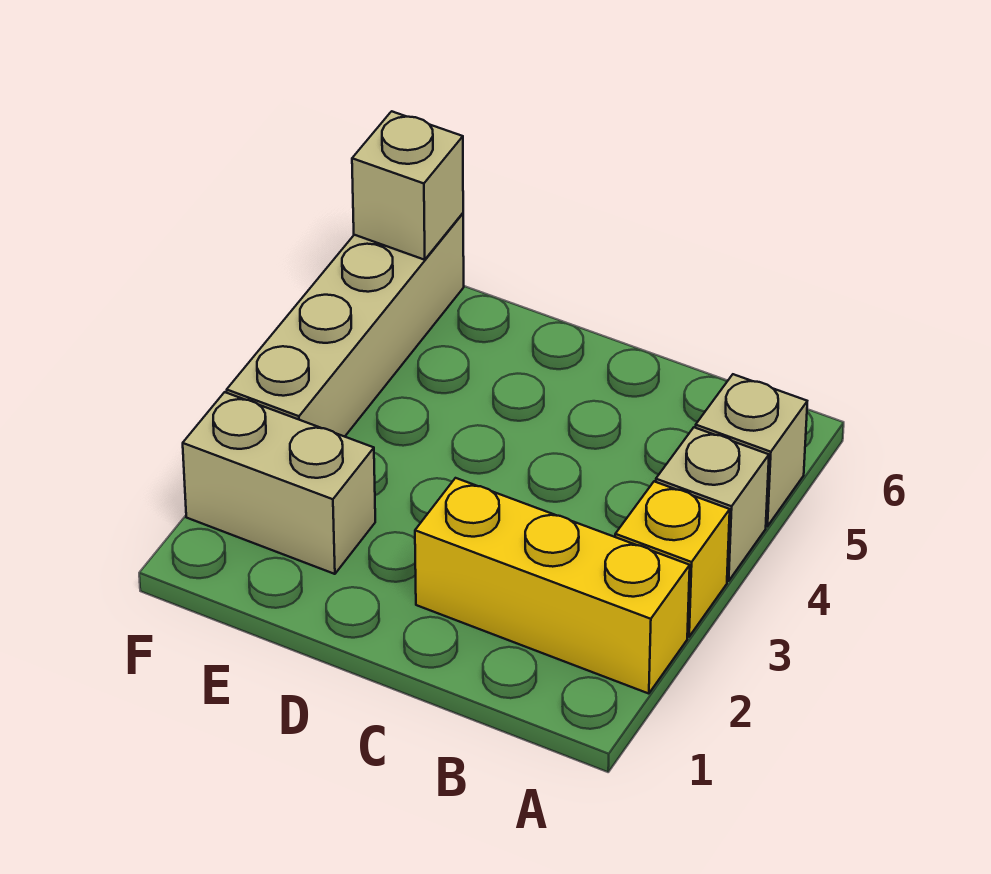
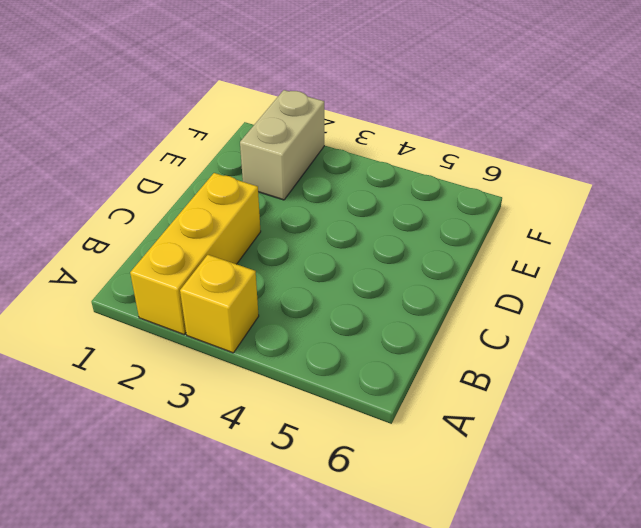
none -> tan brick A4 level 1
none -> tan brick A5 level 1

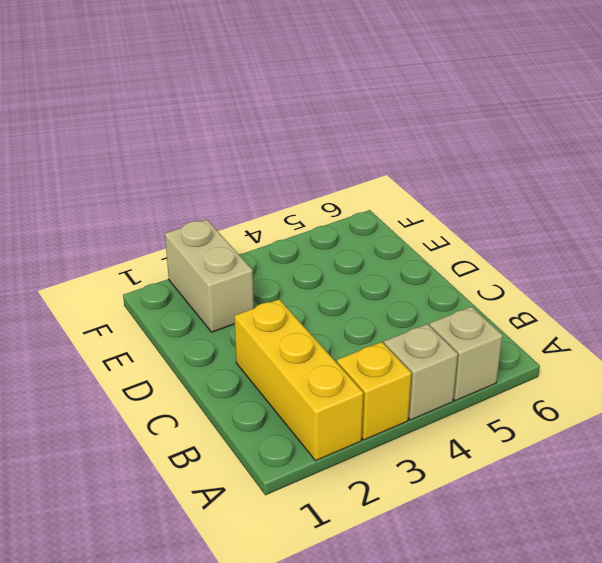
none -> tan brick F3:F6 level 1
none -> tan brick F6 level 2

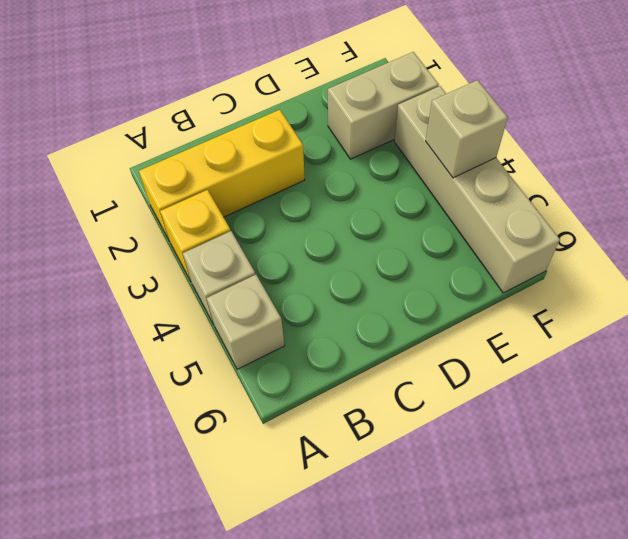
tan brick F4 level 2 -> tan brick F6 level 2

